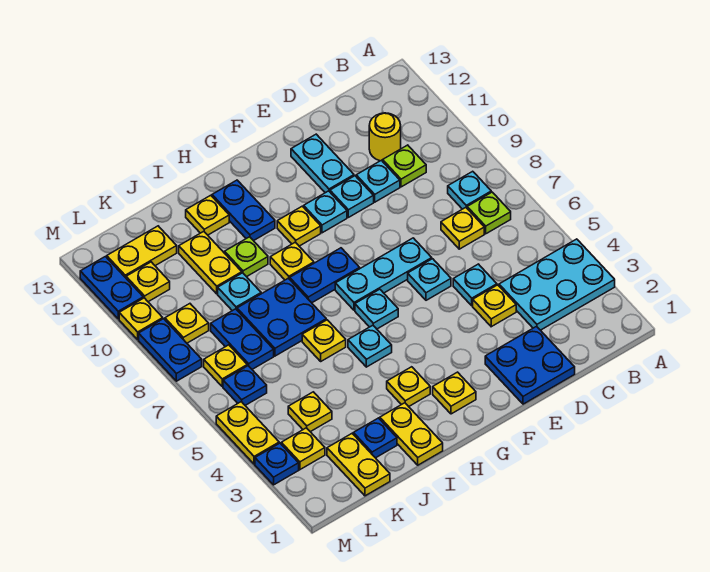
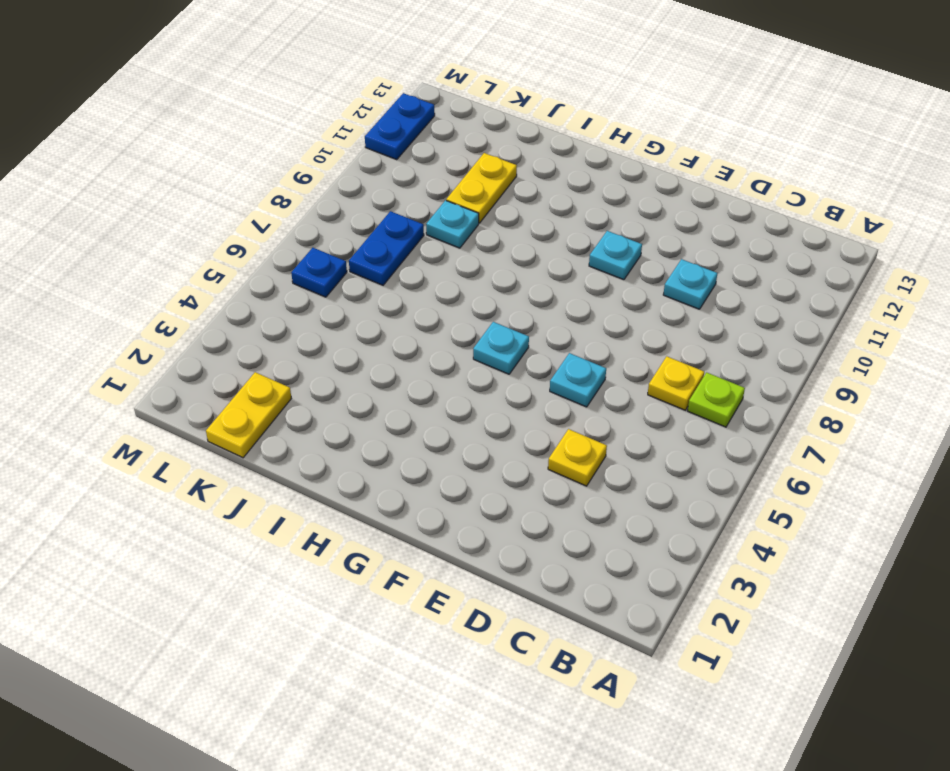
none -> cyan plate A3:C4 level 1
none -> cyan plate B8 level 1
none -> lime plate C10 level 1
none -> yellow round brick C11 level 1

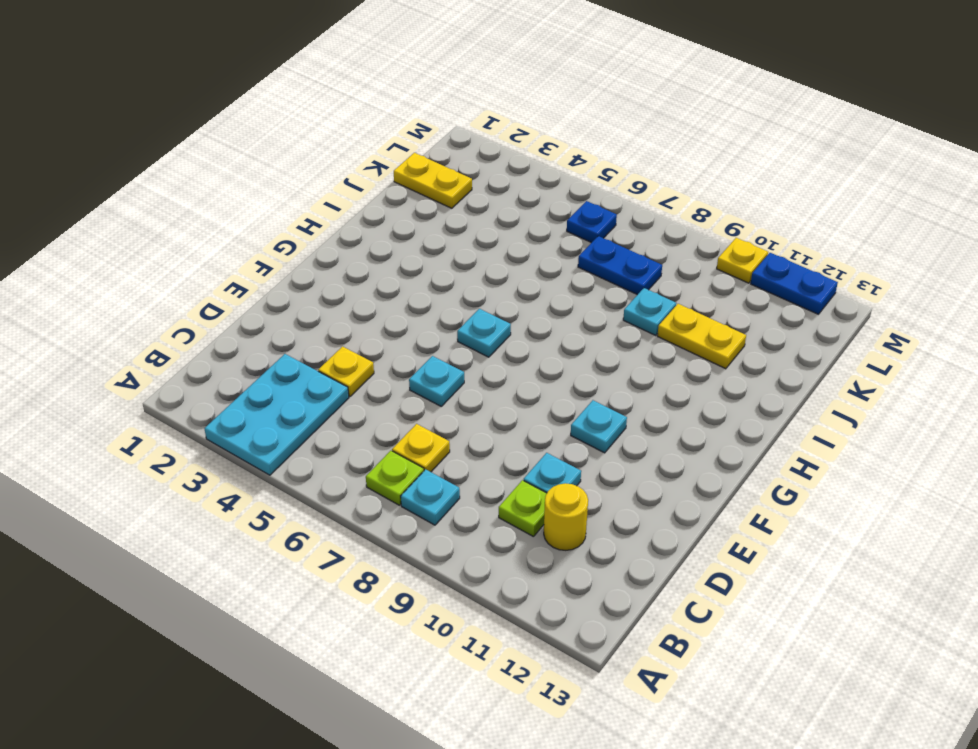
none -> blue plate D1:E2 level 1
none -> cyan plate D5 level 1
none -> cyan plate E7:G7 level 1
none -> cyan plate E10 level 1

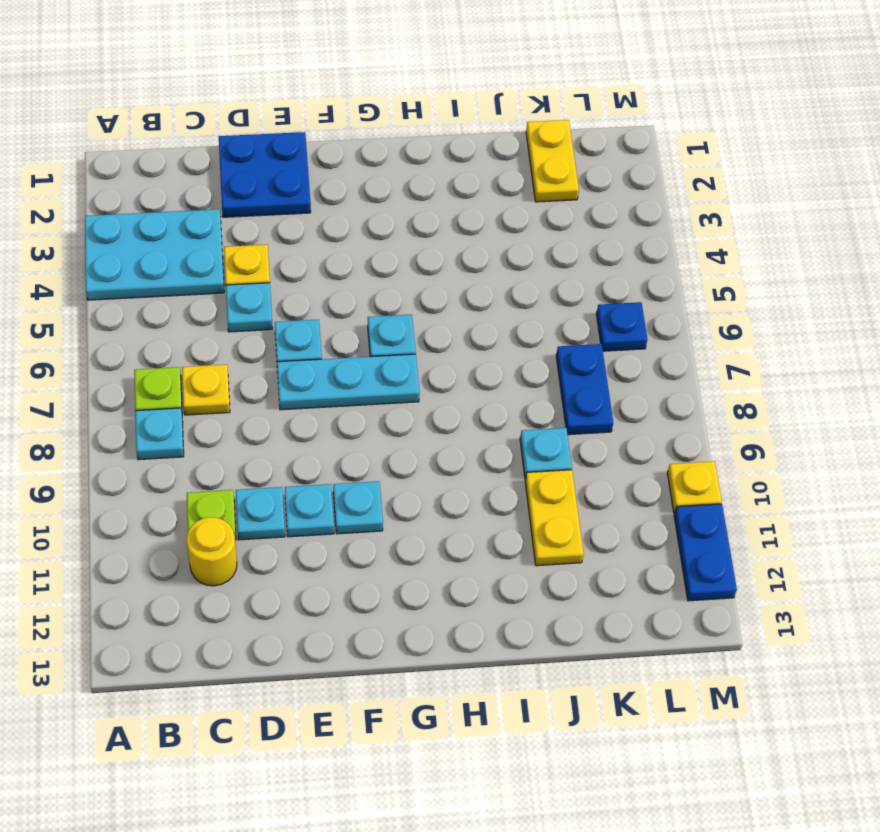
none -> cyan plate E11:E12 level 1
none -> yellow plate G2 level 1
none -> blue plate G8:H8 level 1
none -> yellow plate G10 level 1

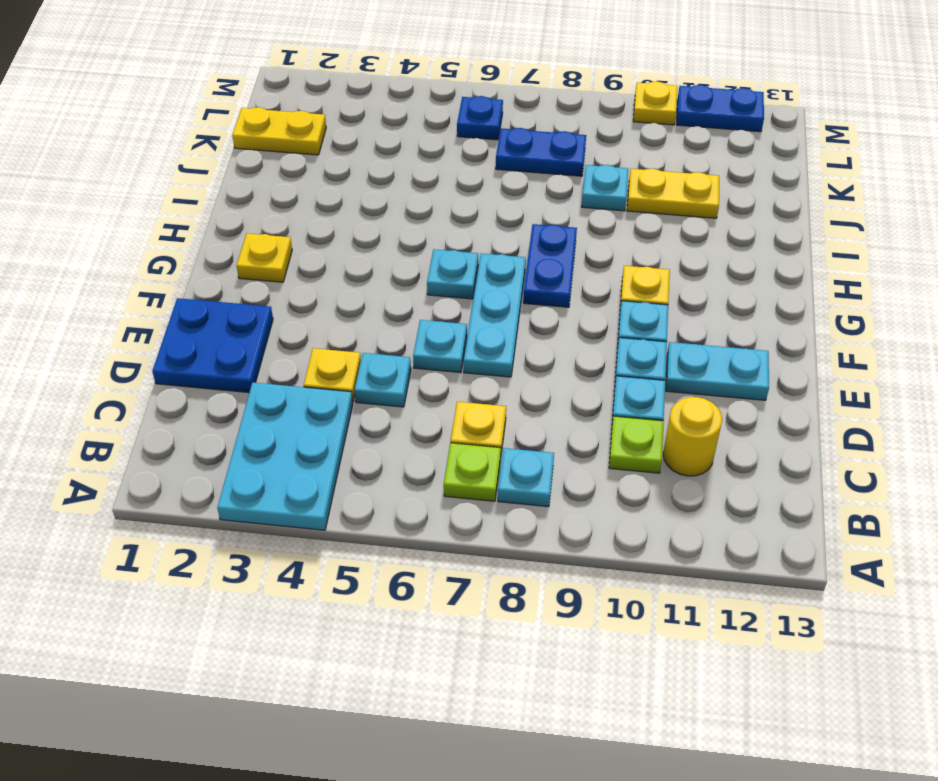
none -> yellow plate H3 level 1
none -> cyan plate H5 level 1
none -> yellow plate H9 level 1
none -> blue plate H11:H12 level 1

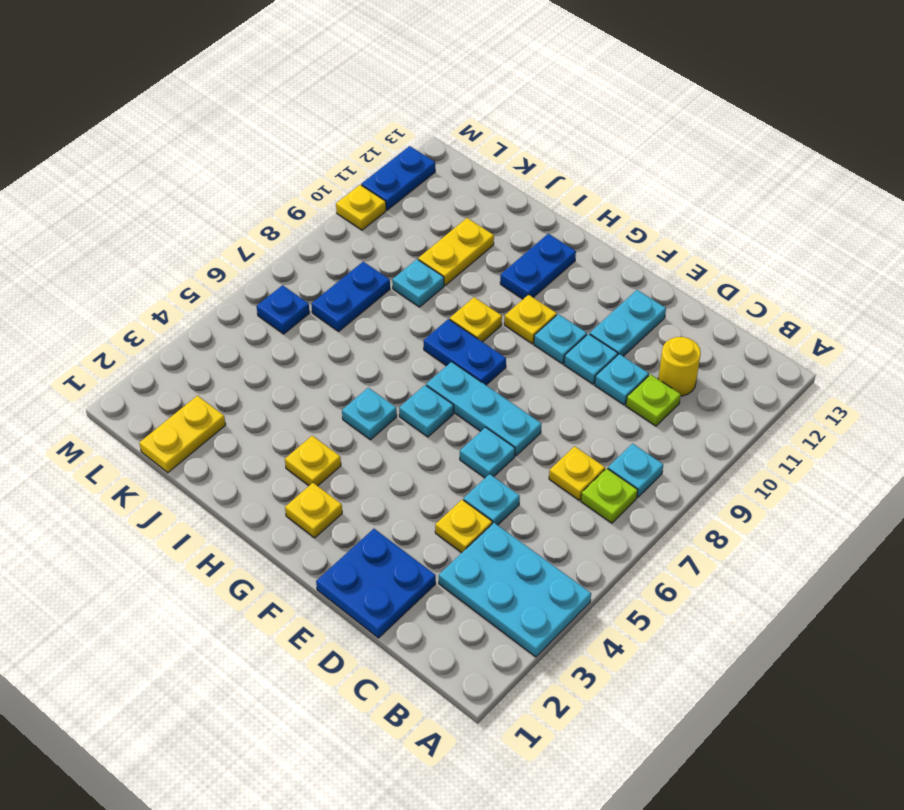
none -> yellow plate I1:I2 level 1
none -> yellow plate I6 level 1
none -> blue plate I7:J8 level 1
none -> lime plate I10 level 1

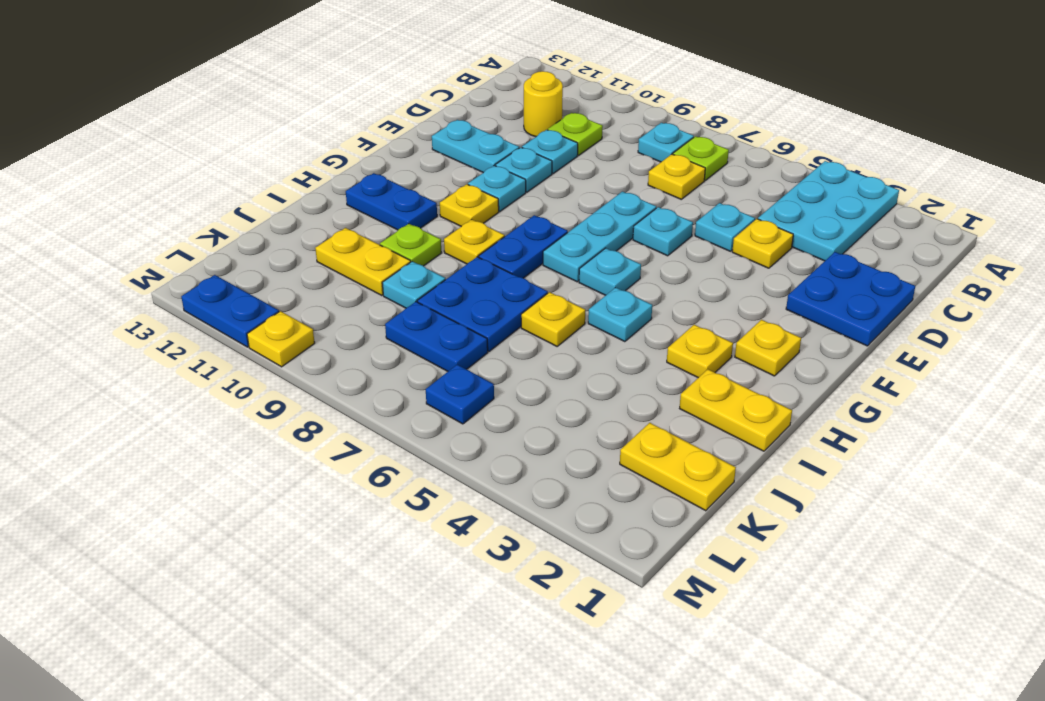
none -> yellow plate I12 level 1
none -> blue plate J2 level 1
none -> yellow plate K4 level 1
none -> yellow plate K12:L12 level 1

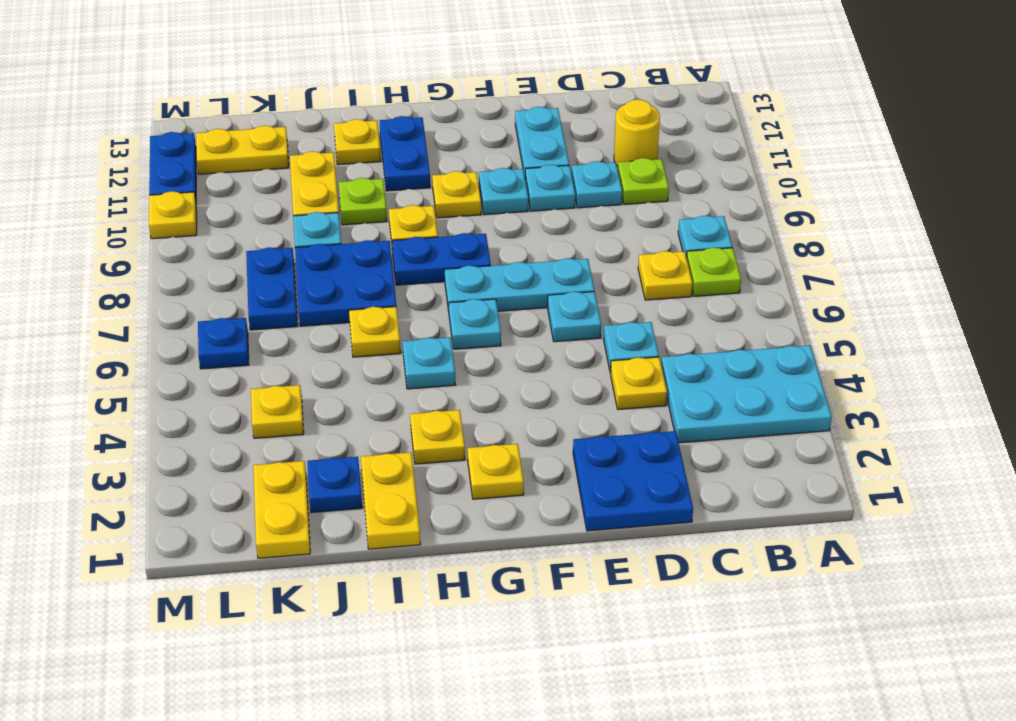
none -> yellow plate L3 level 1
none -> yellow plate L7 level 1
none -> yellow plate L9 level 1
none -> yellow plate L11 level 1

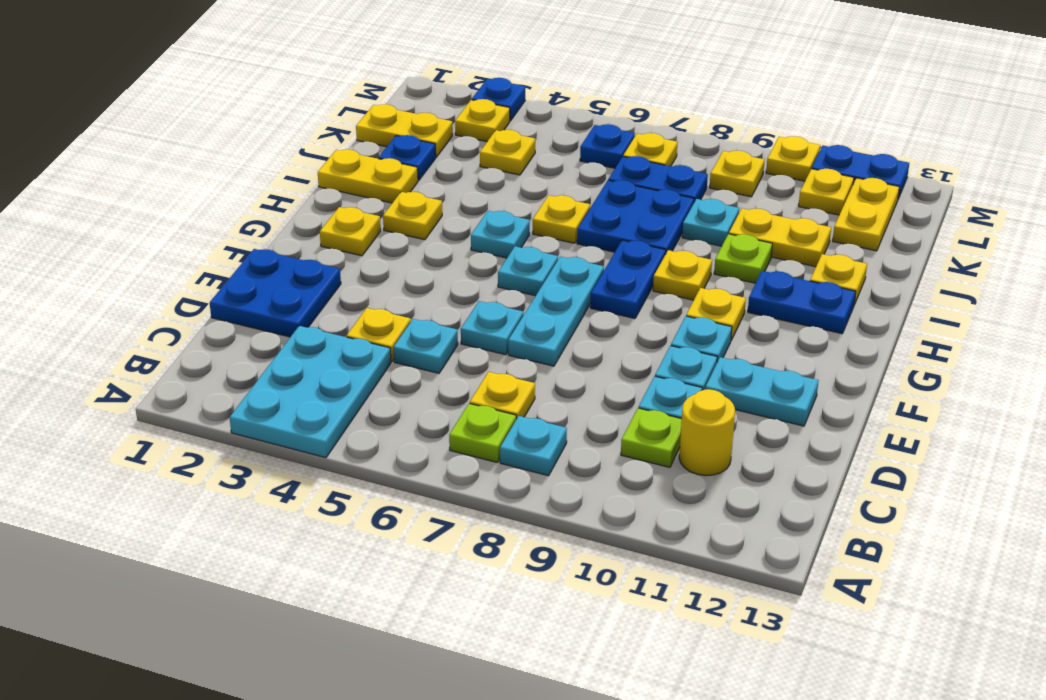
none -> yellow plate M4:M5 level 1
none -> blue plate M8:M9 level 1

